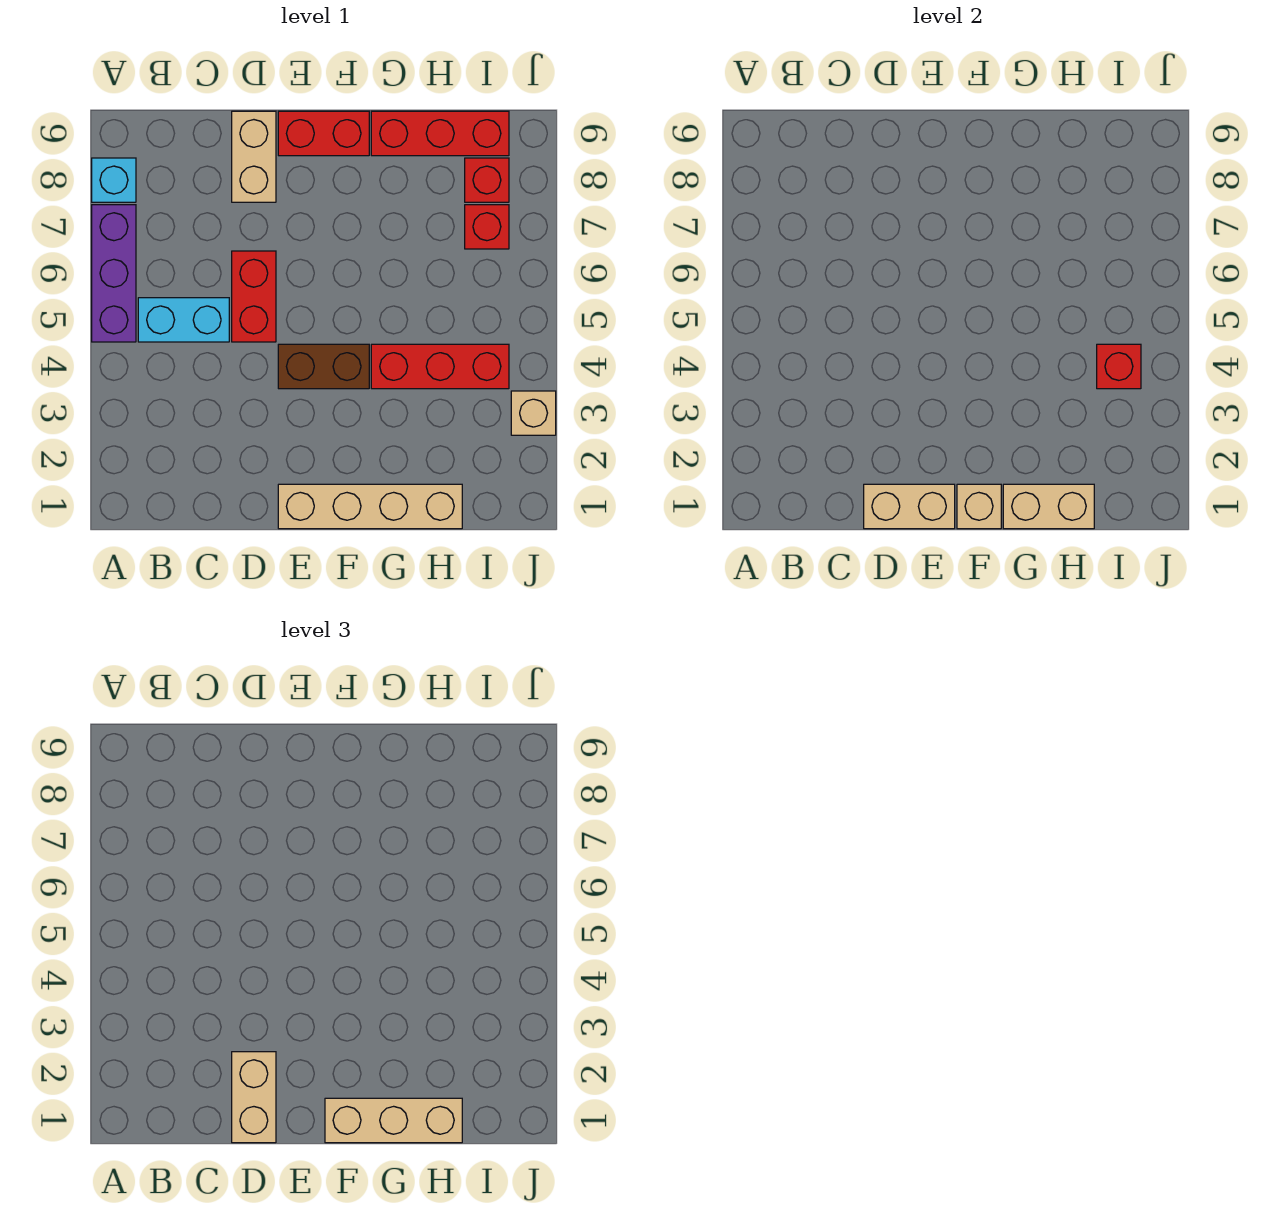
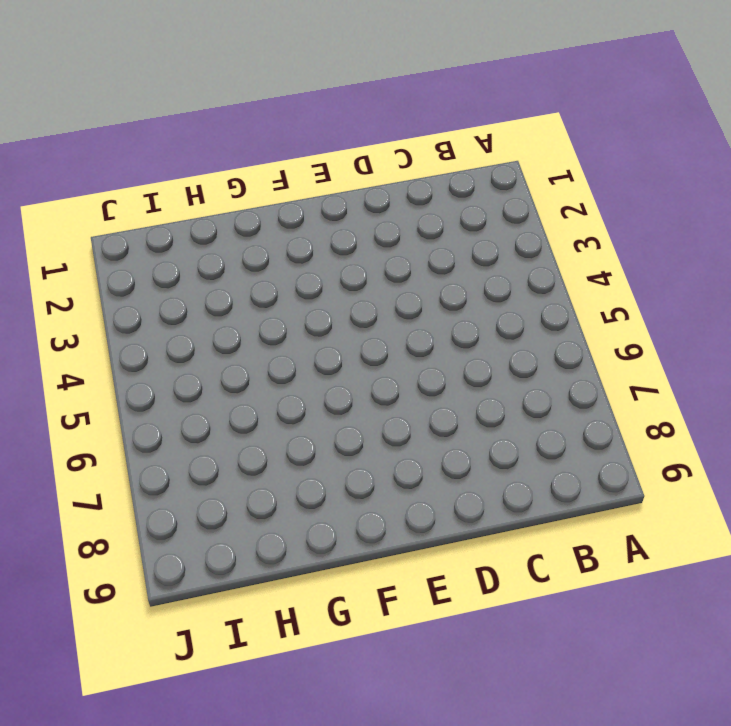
none -> purple brick A5:A7 level 1
none -> cyan brick A8 level 1
none -> cyan brick B5:C5 level 1

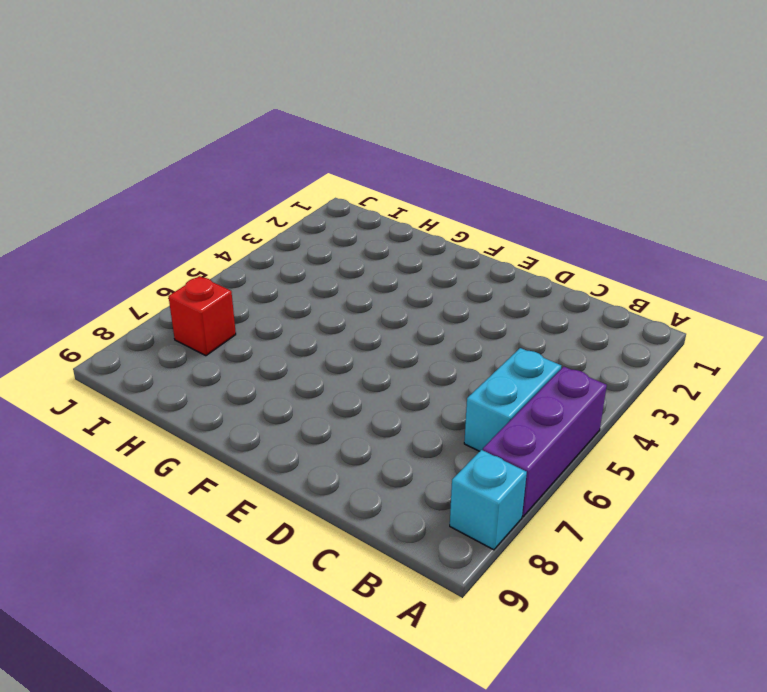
cyan brick B5:B6 level 1 -> cyan brick B5:C5 level 1
none -> red brick D5:D6 level 1
none -> tan brick D8:D9 level 1
none -> tan brick E1:H1 level 1

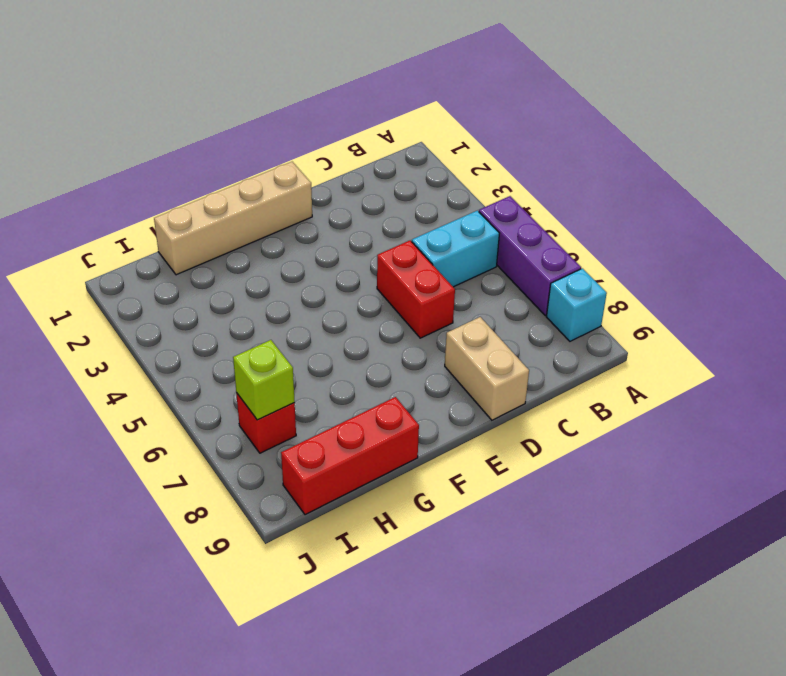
lime brick I7 level 2 -> none
none -> brown brick E4:F4 level 1
none -> red brick E9:F9 level 1
none -> red brick G4:I4 level 1

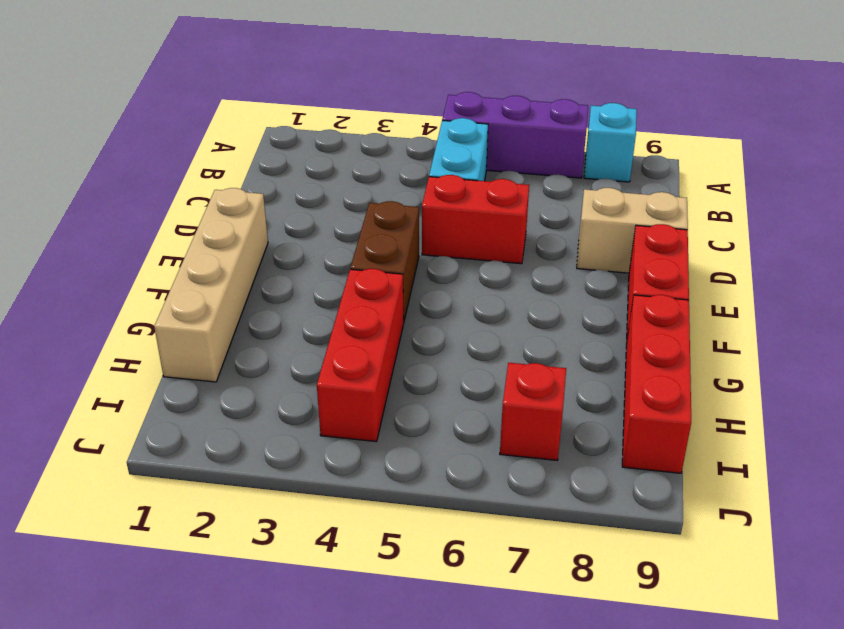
none -> red brick I8 level 1
none -> tan brick J3 level 1
none -> tan brick D1:E1 level 2

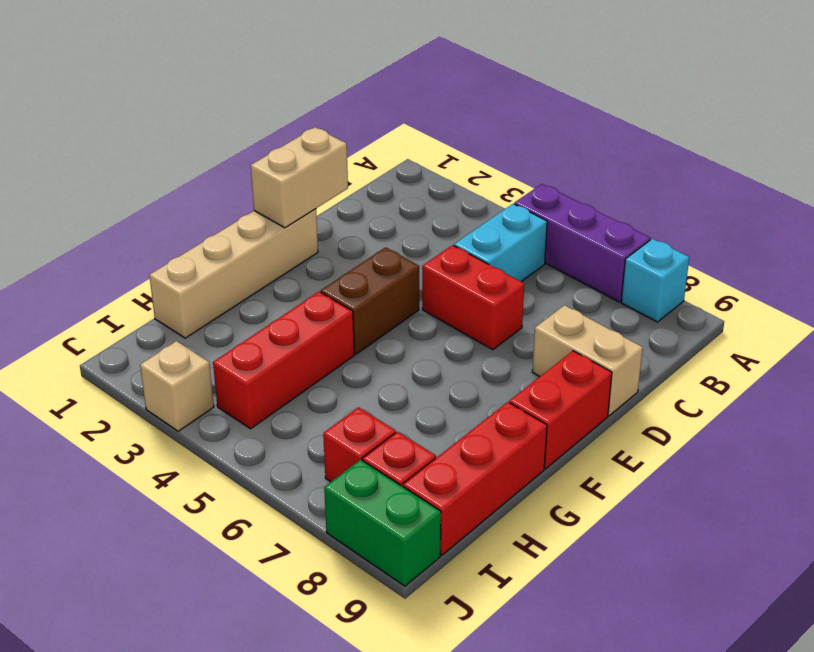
green brick J8:J9 level 1 -> none
none -> tan brick F1 level 2
none -> tan brick G1:H1 level 2
none -> red brick I4 level 2

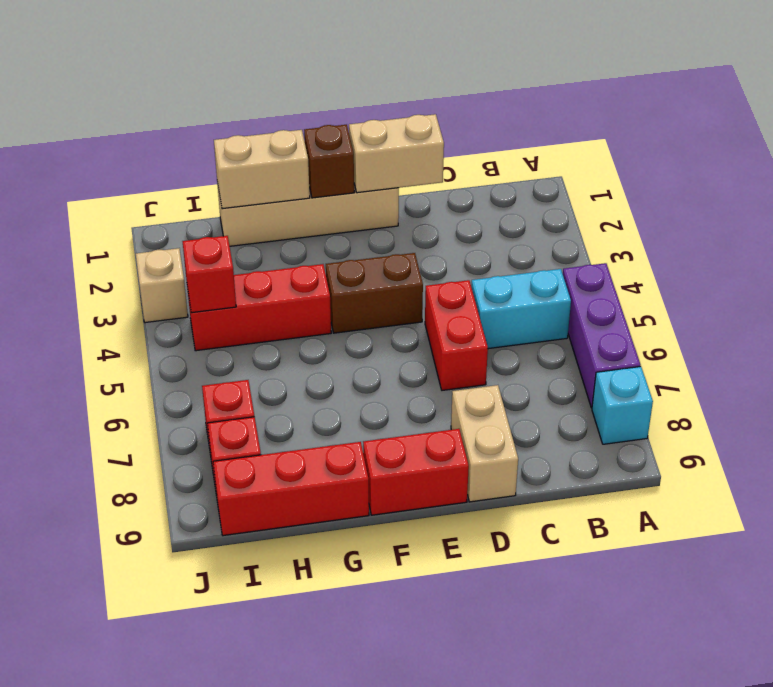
brown brick F1 level 2 -> tan brick F1 level 2
none -> tan brick D1:D2 level 3
none -> tan brick F1:H1 level 3

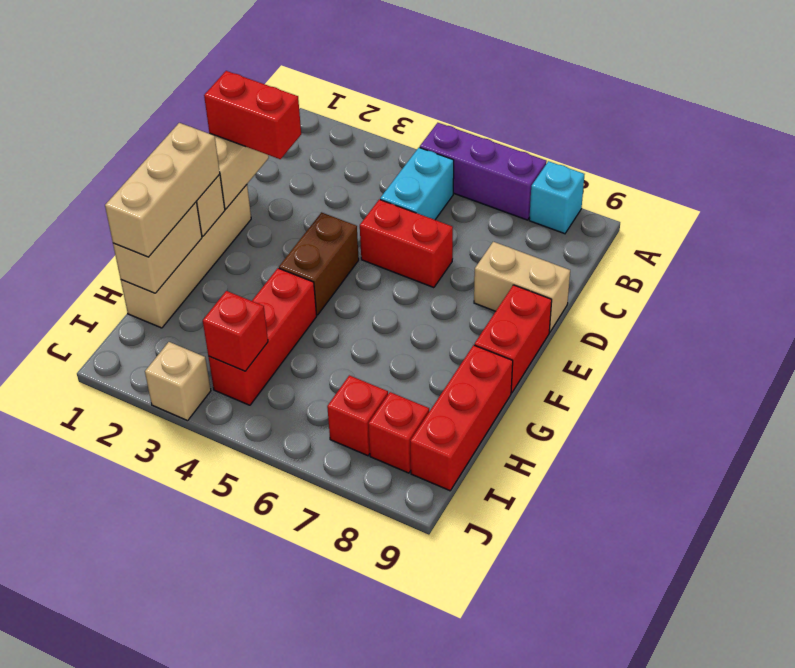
red brick D1:D2 level 3 -> tan brick D1:D2 level 3

